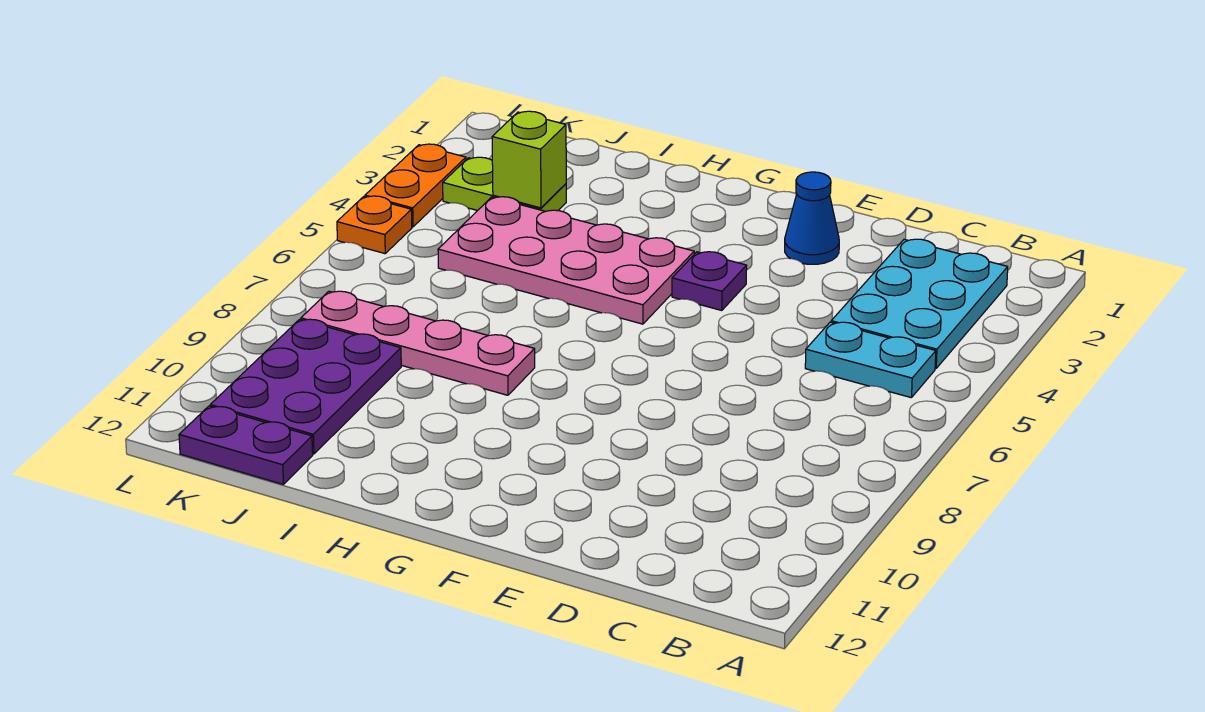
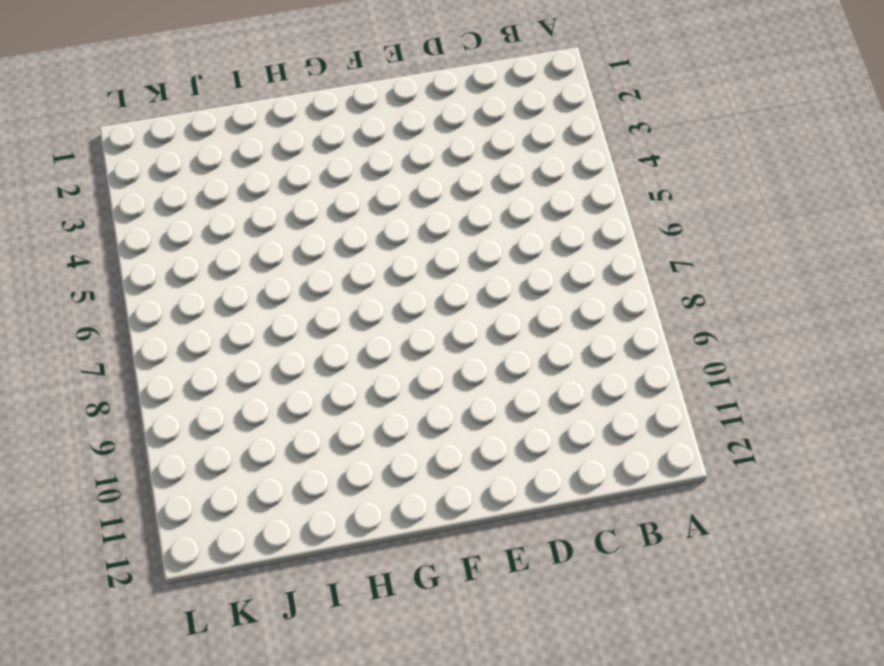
none -> cyan plate B2:C4 level 1
none -> cyan plate B5:C5 level 1
none -> blue cone E2 level 1

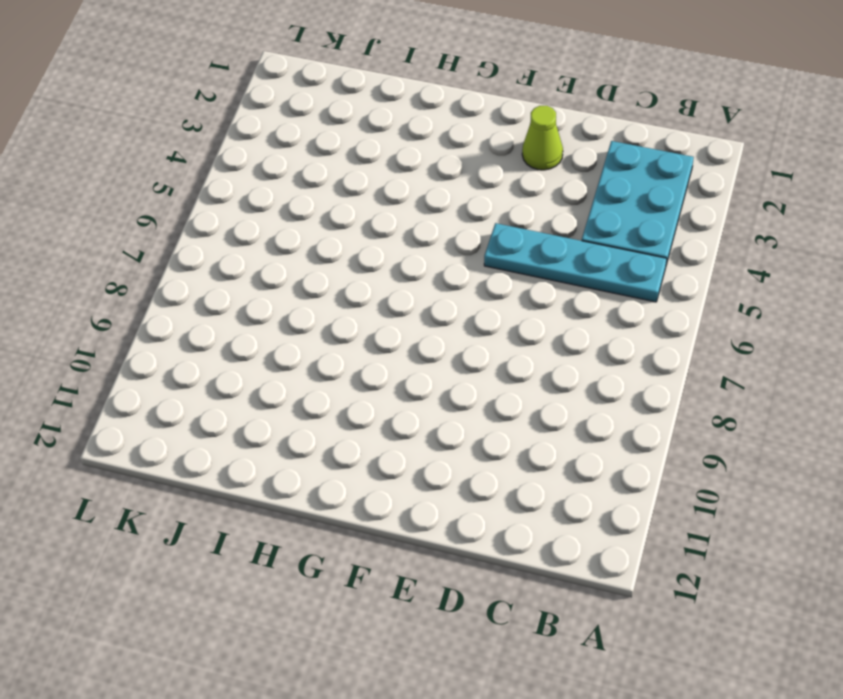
cyan plate B5:E5 level 1 -> cyan plate B5:C5 level 1
lime cone E2 level 1 -> blue cone E2 level 1
none -> purple plate F4 level 1
none -> pink plate G4:J5 level 1
none -> pink plate H8:K8 level 1

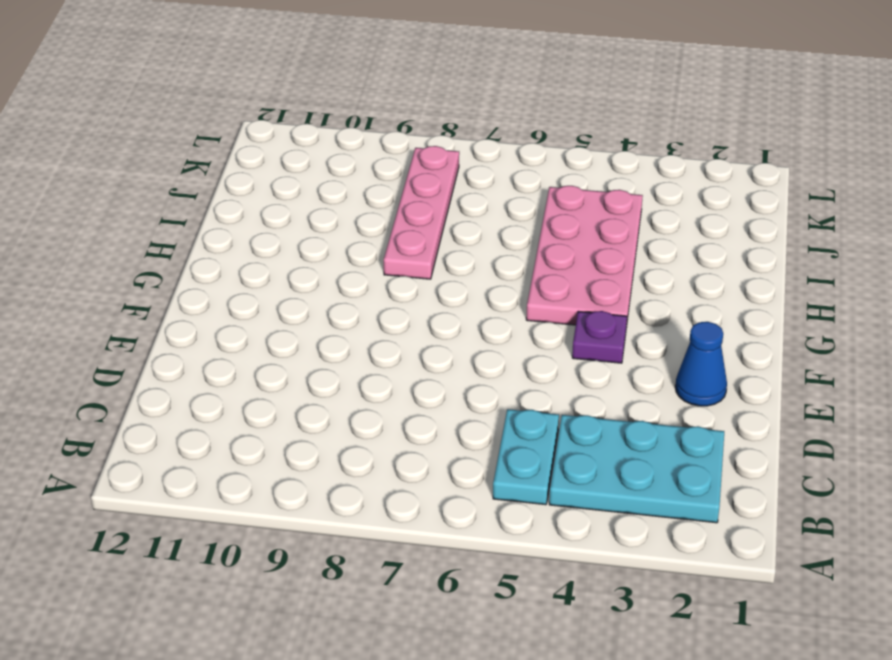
none -> lime plate J3:K3 level 1
none -> purple plate J9:K11 level 1
none -> purple plate J12:K12 level 1

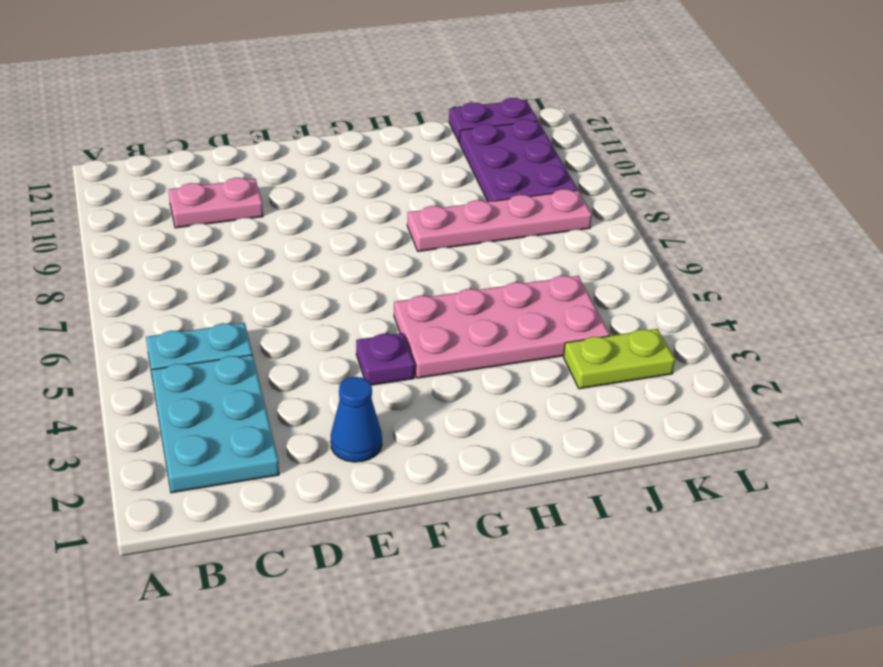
pink plate C10:D10 level 1 -> none
none -> orange plate L3:L4 level 1
none -> orange plate L5 level 1
none -> lime brick J3 level 2

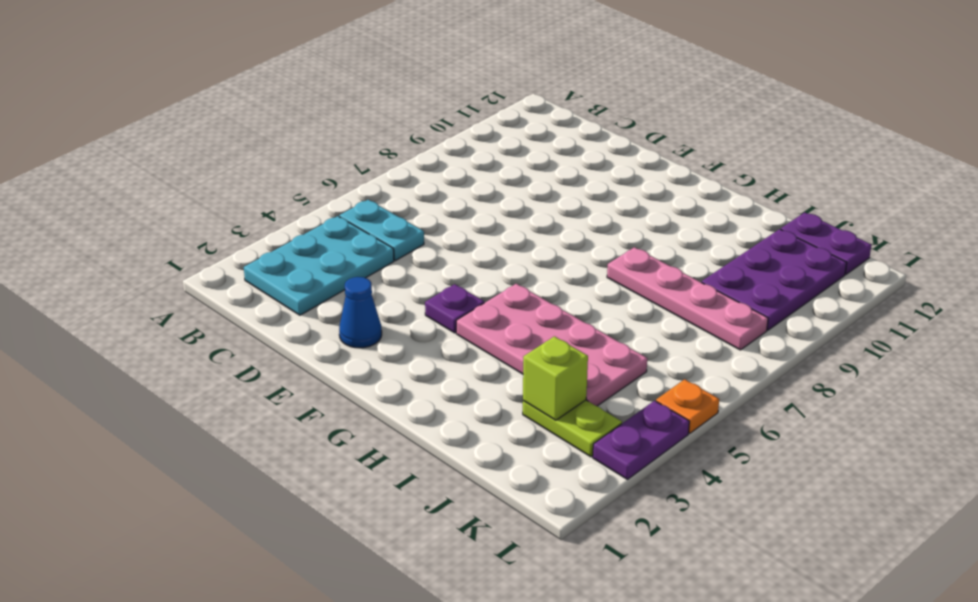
purple plate L3:L4 level 1 -> orange plate L3:L4 level 1

